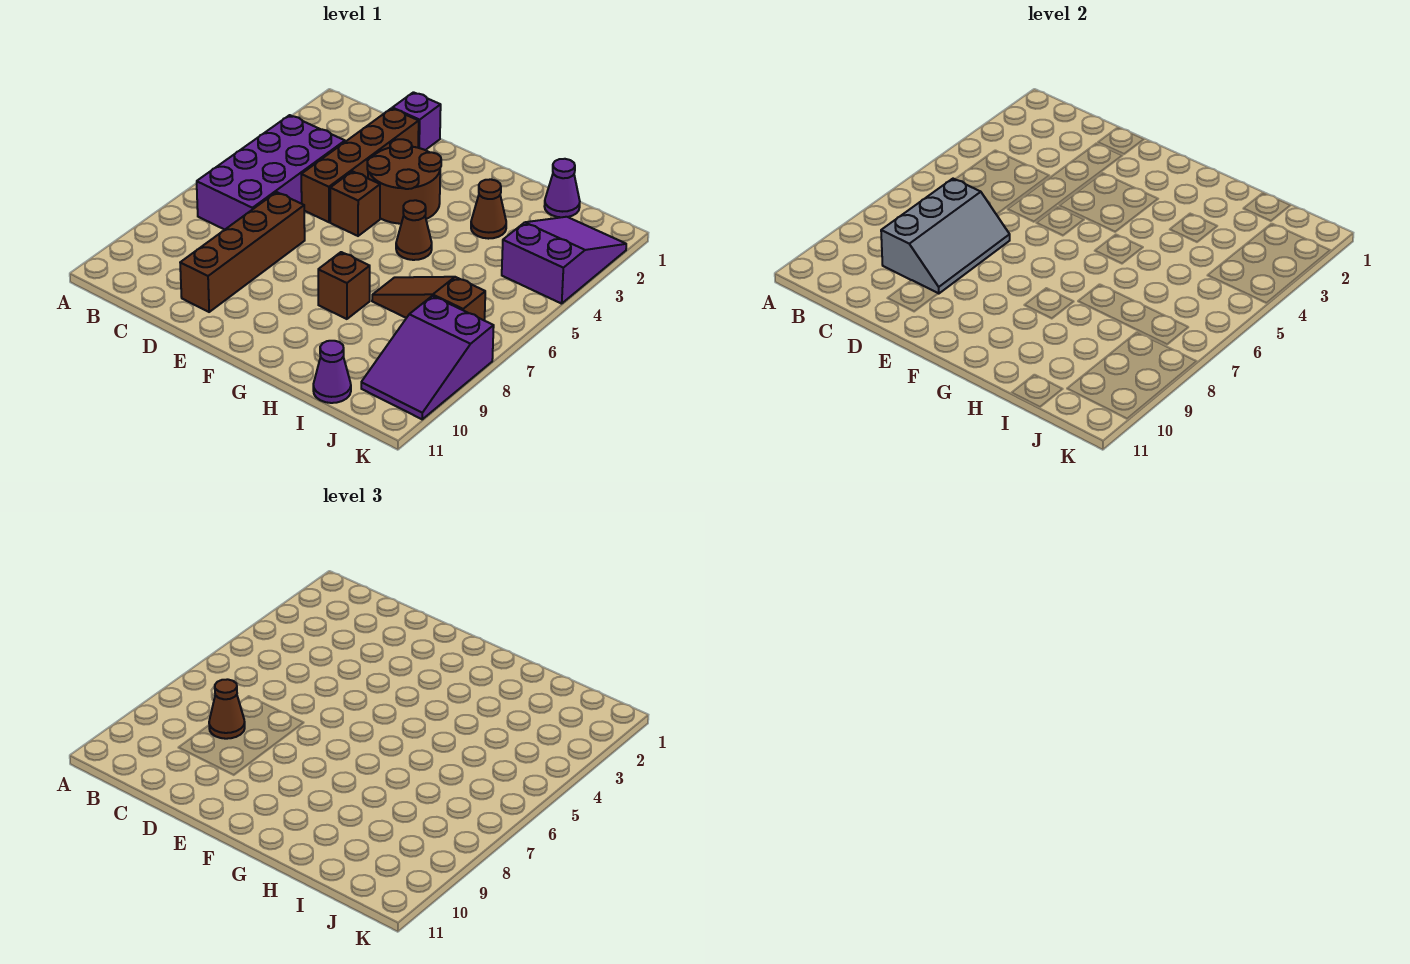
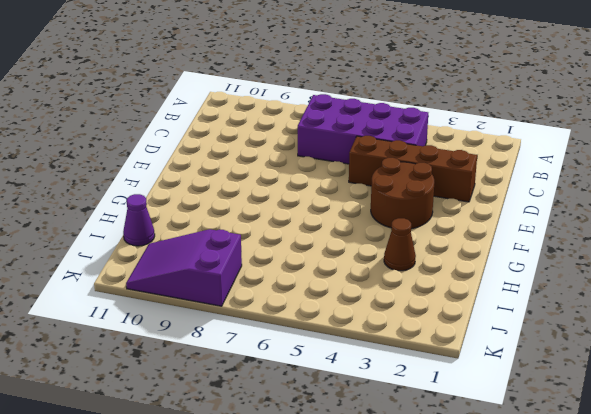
none -> purple brick D1 level 1
none -> brown brick D7:D10 level 1
none -> brown brick E5 level 1

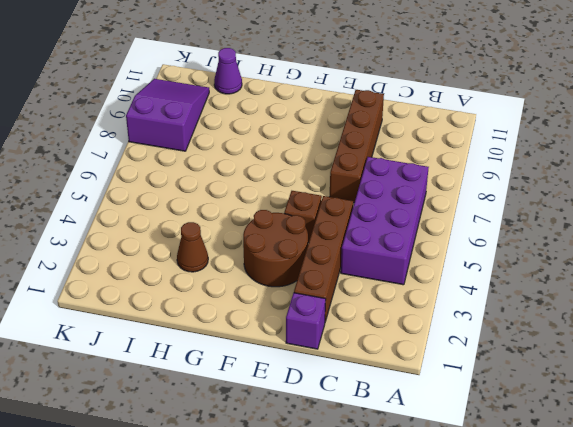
none -> brown cone G5 level 1
none -> brown brick G8 level 1
none -> brown slope H7:J7 level 1 top J

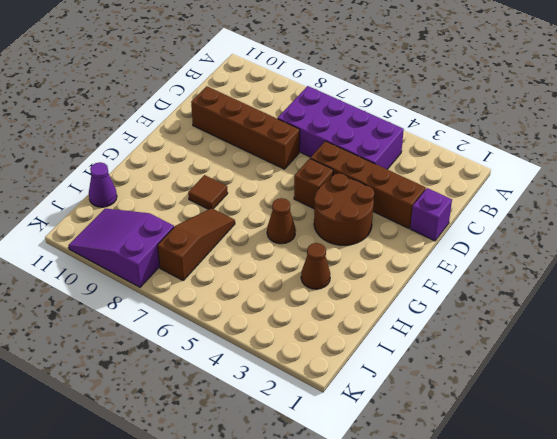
brown tile G8 level 1 -> brown brick G8 level 1
none -> purple cone I1 level 1
none -> purple slope J2:K4 level 1 top 4
none -> grey slope C7:D9 level 2 top C

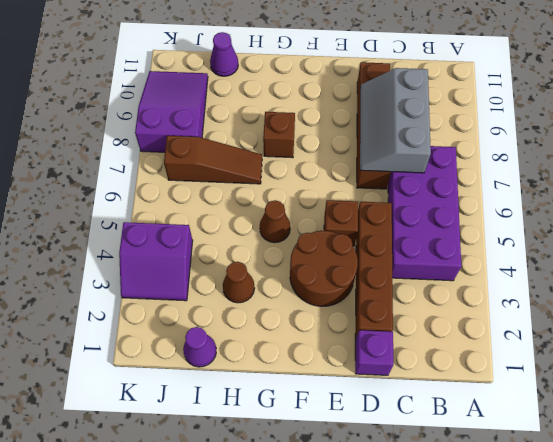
purple slope J3:K4 level 1 top 4 -> purple slope J2:K4 level 1 top 4
none -> brown cone C8 level 3

